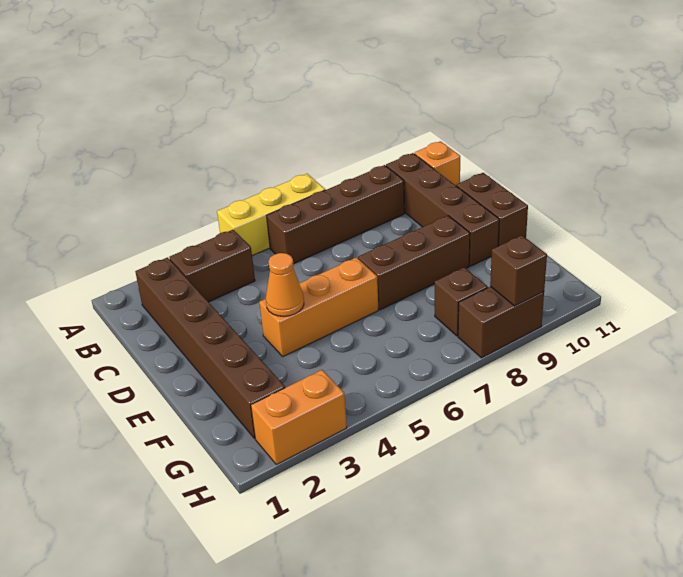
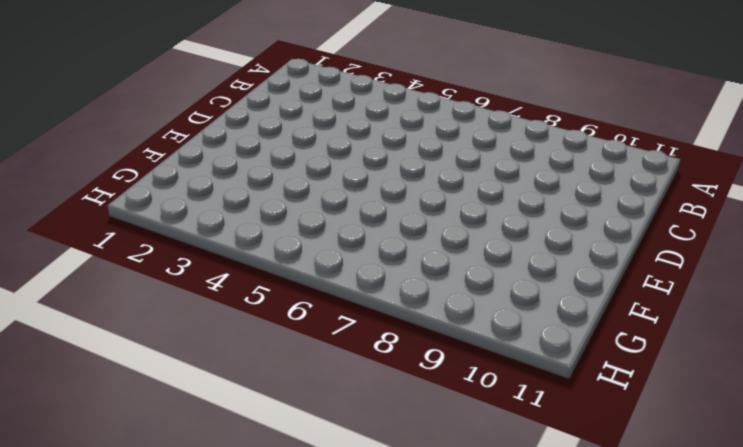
none -> yellow brick A5:A7 level 1
none -> brown brick B2:G2 level 1
none -> brown brick B3:B4 level 1

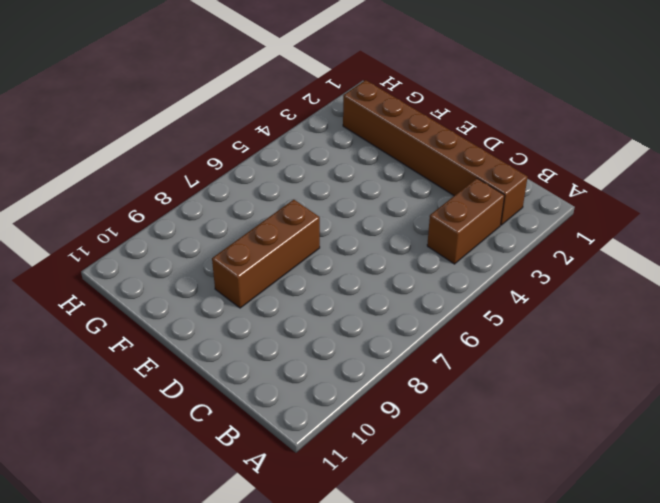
none -> yellow brick A5:A7 level 1
none -> brown brick B6:B9 level 1
none -> brown brick B10:E10 level 1

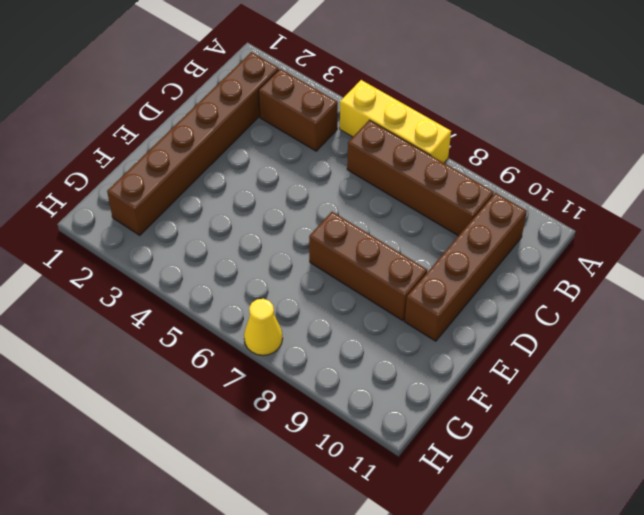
yellow cone H7 level 1 -> none
none -> orange brick B11 level 1
none -> brown brick D11:E11 level 1
none -> orange brick E4:E6 level 1

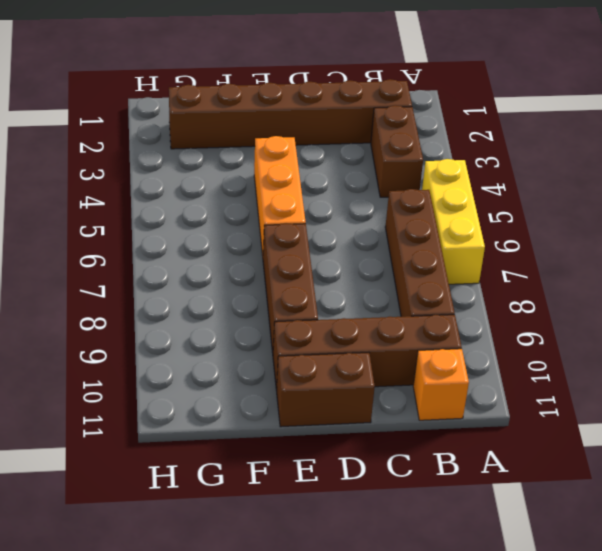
none -> brown brick G8 level 1
none -> orange brick H2:H3 level 1
none -> brown brick H8:H9 level 1

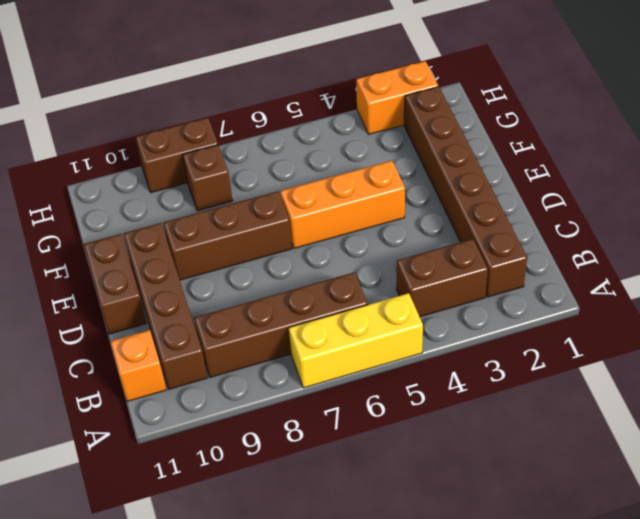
none -> orange cone E4 level 2
none -> brown brick H9 level 2

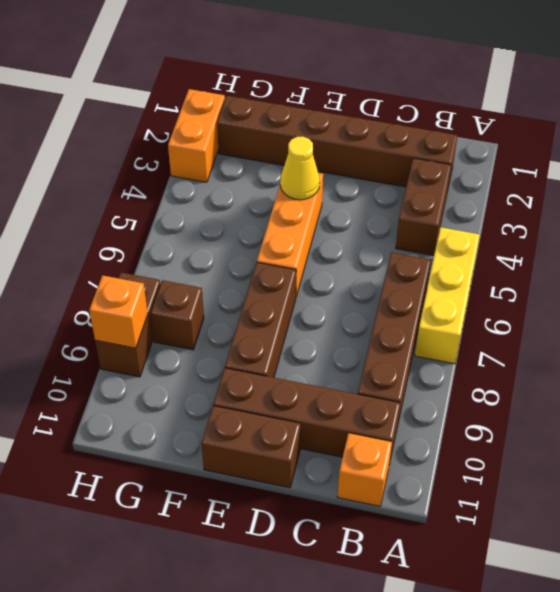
yellow cone E4 level 2 -> orange cone E4 level 2
orange brick H9 level 2 -> brown brick H9 level 2

